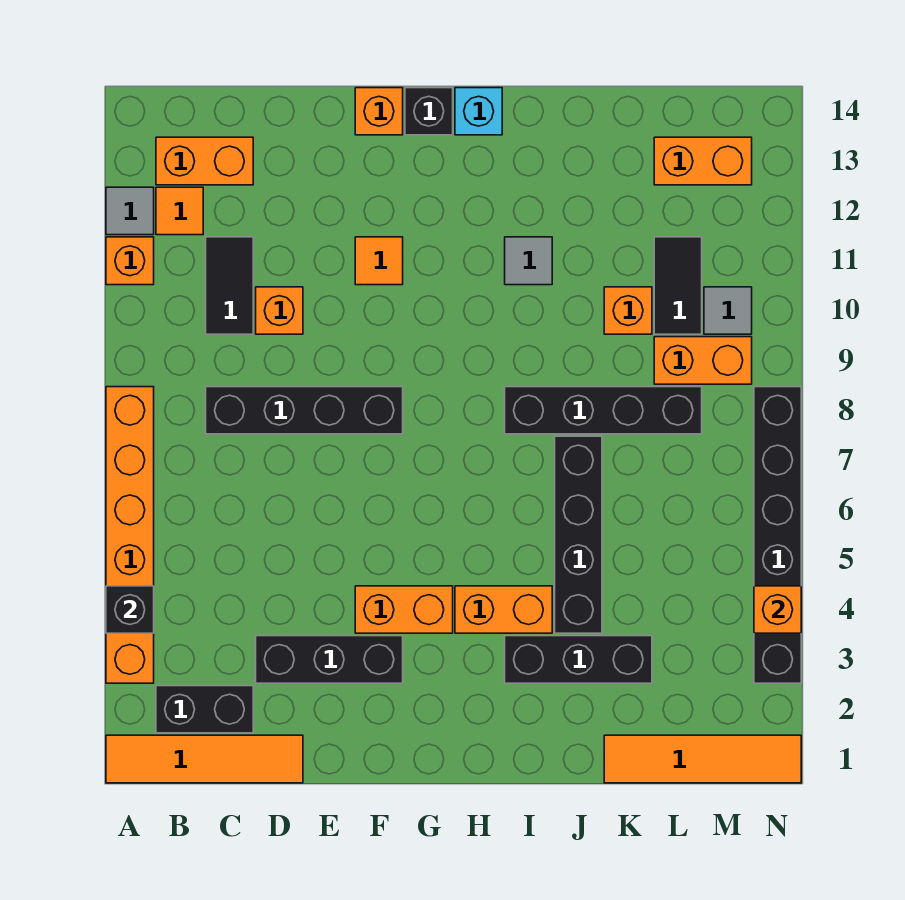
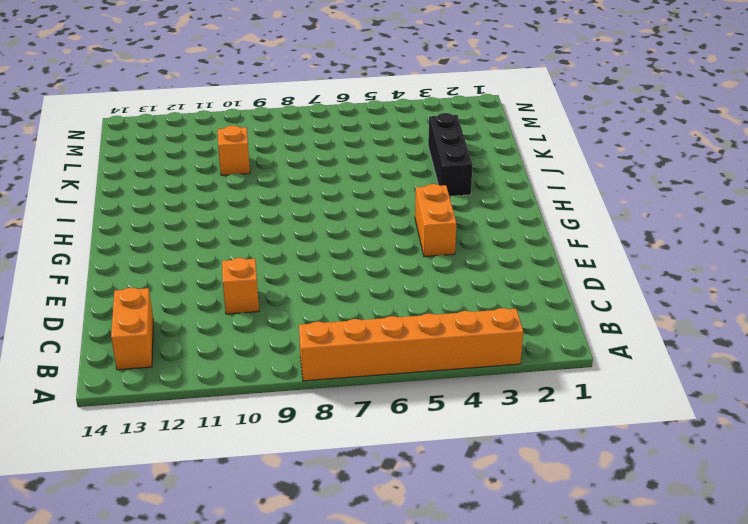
none -> orange tile A1:D1 level 1
none -> orange brick A11 level 1
none -> grey tile A12 level 1
none -> black brick B2:C2 level 1

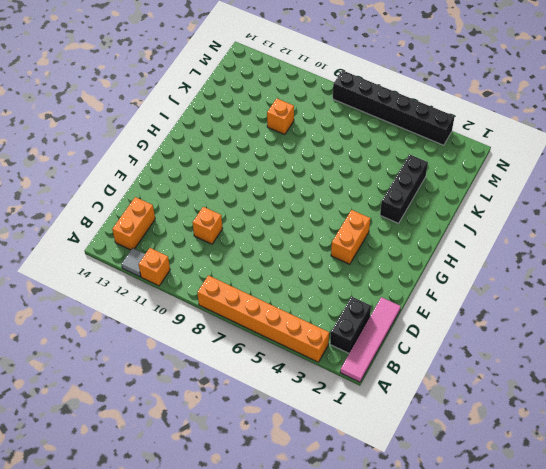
pink tile A1:D1 level 1 -> orange tile A1:D1 level 1
none -> orange tile B12 level 1
none -> black brick C8:F8 level 1
none -> black tile C10:C11 level 1
none -> black brick D3:F3 level 1

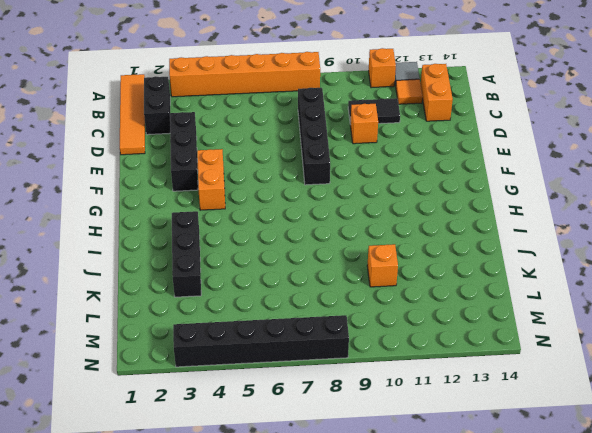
none -> orange tile F11 level 1
none -> orange brick F14 level 1
none -> black brick G14 level 1
none -> orange brick H4:I4 level 1

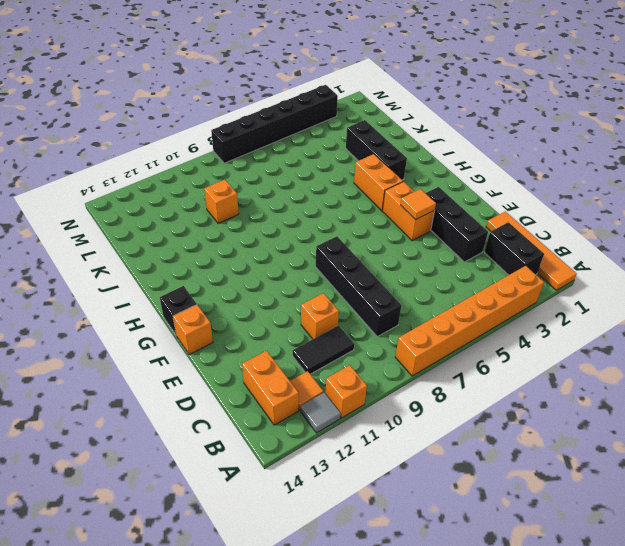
orange tile F4 level 2 -> orange tile F11 level 1
none -> cyan brick H14 level 1
none -> black brick I8:L8 level 1
none -> grey tile I11 level 1
none -> black brick J4:J7 level 1

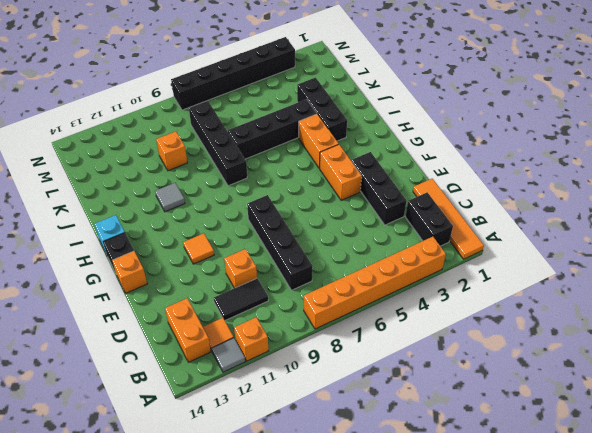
none -> orange tile K1:N1 level 1
none -> orange brick L9:M9 level 1
none -> black tile L10:L11 level 1
none -> orange brick L13:M13 level 1

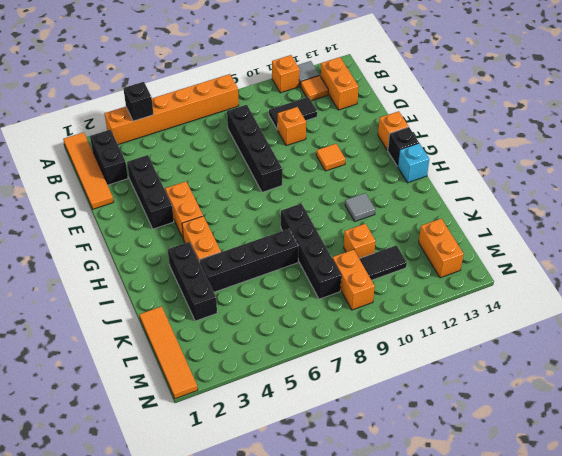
none -> grey tile M10 level 1
none -> black brick N3:N8 level 1
none -> orange brick N4 level 2

